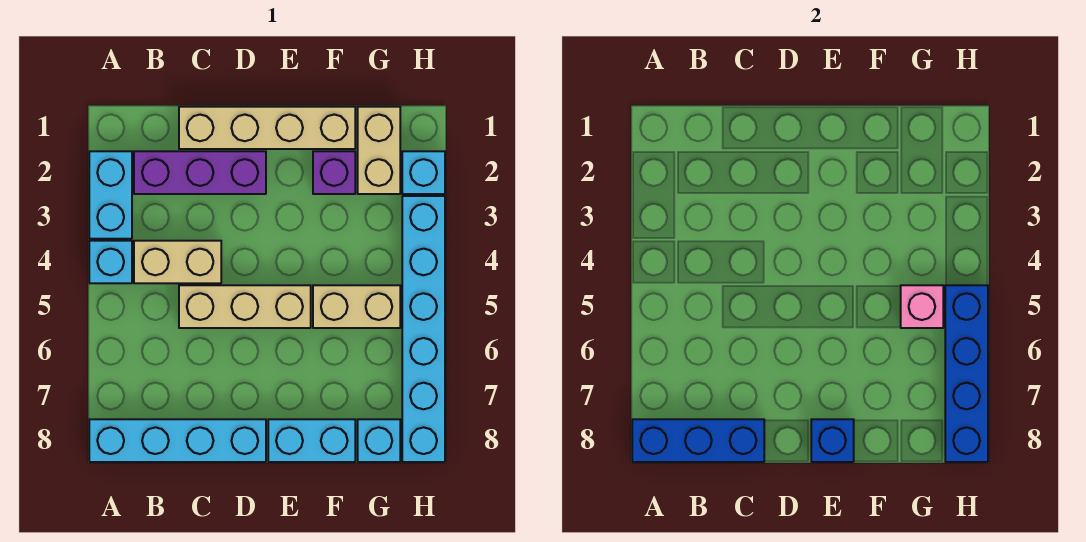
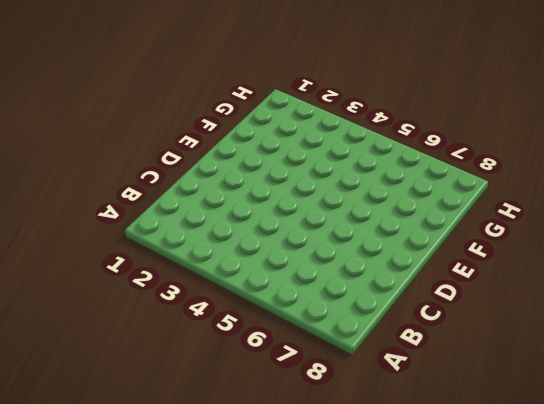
none -> cyan brick A2:A3 level 1
none -> cyan brick A4 level 1
none -> cyan brick A8:D8 level 1

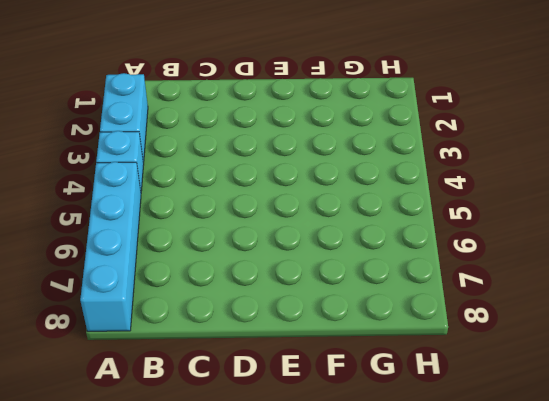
cyan brick A5:A8 level 1 -> cyan brick A8:D8 level 1
none -> purple brick B2:D2 level 1
none -> tan brick B4:C4 level 1
none -> tan brick C1:F1 level 1

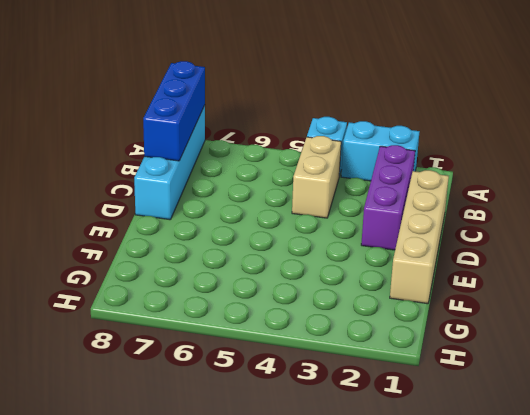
none -> tan brick C5:E5 level 1
none -> cyan brick E8:F8 level 1
none -> purple brick F2 level 1

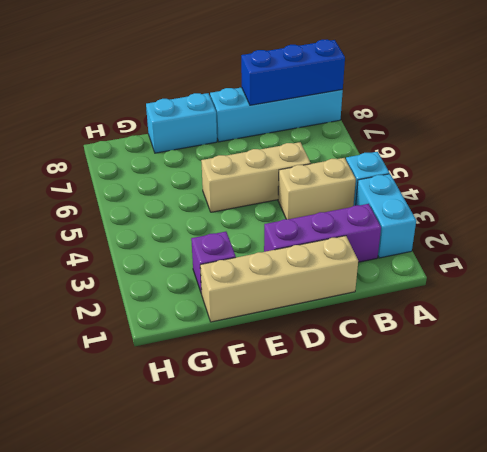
none -> tan brick F5:G5 level 1
none -> tan brick G1:G2 level 1
none -> cyan brick G8 level 1

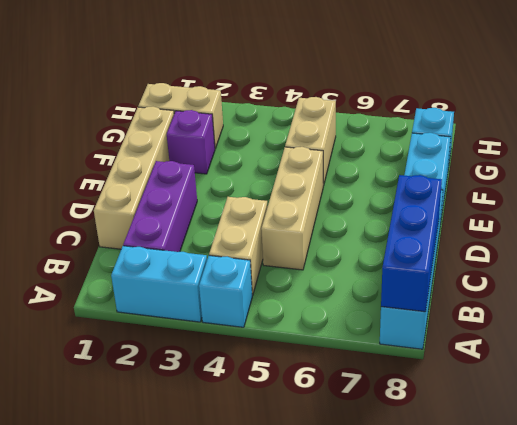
none -> cyan brick H2 level 1
none -> cyan brick H3:H8 level 1
none -> blue brick E8 level 2

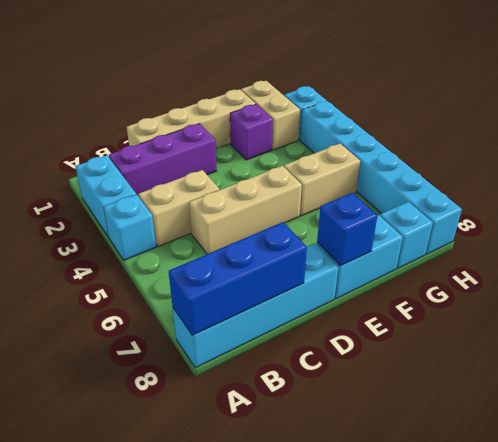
none -> pink brick G5 level 2
none -> blue brick H5:H8 level 2

